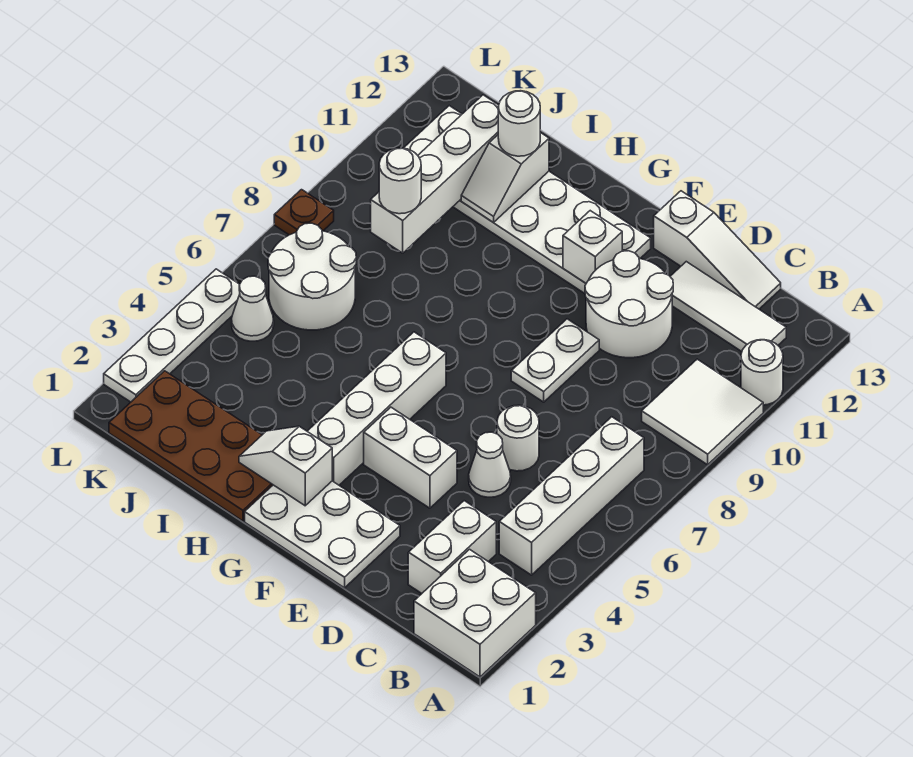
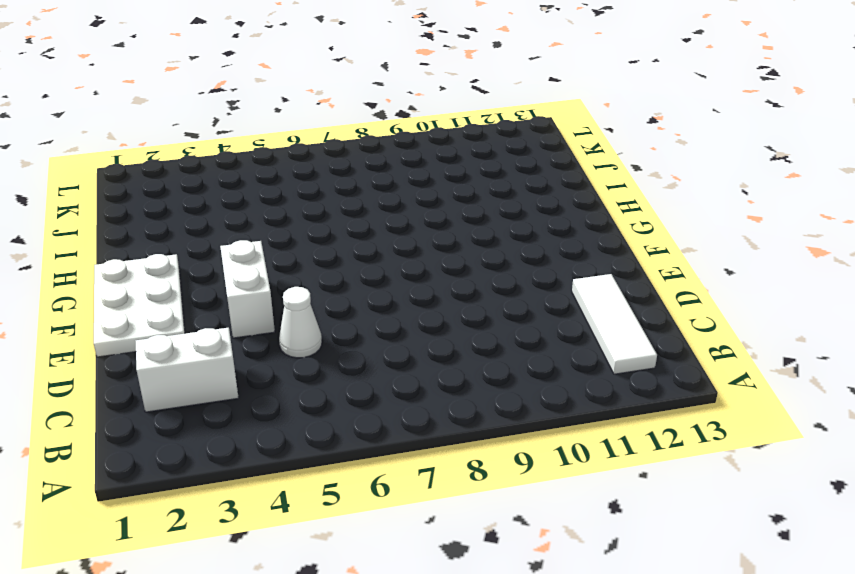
none -> white brick A1:B2 level 1
none -> white tile A9:B10 level 1
none -> white round brick A11 level 1

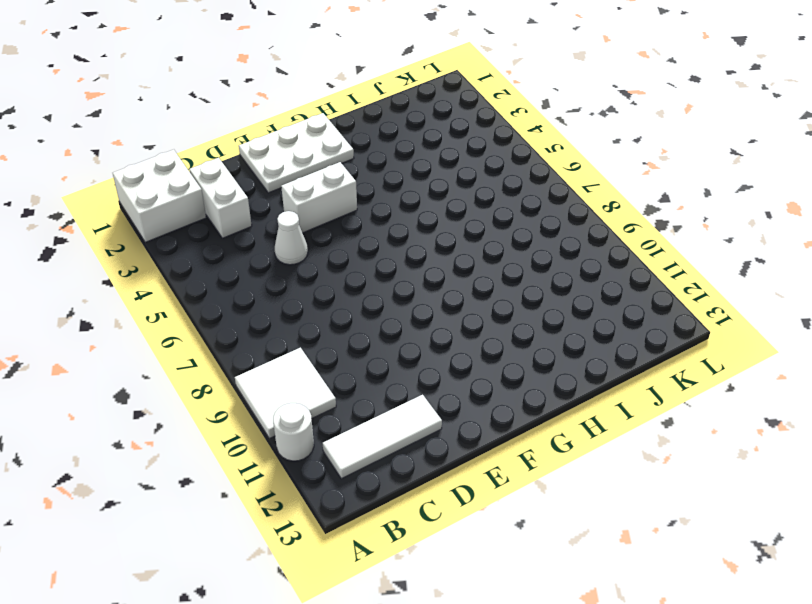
none -> white brick B4:B7 level 1
none -> white slope C13:E13 level 1 top E
none -> white round brick D6 level 1

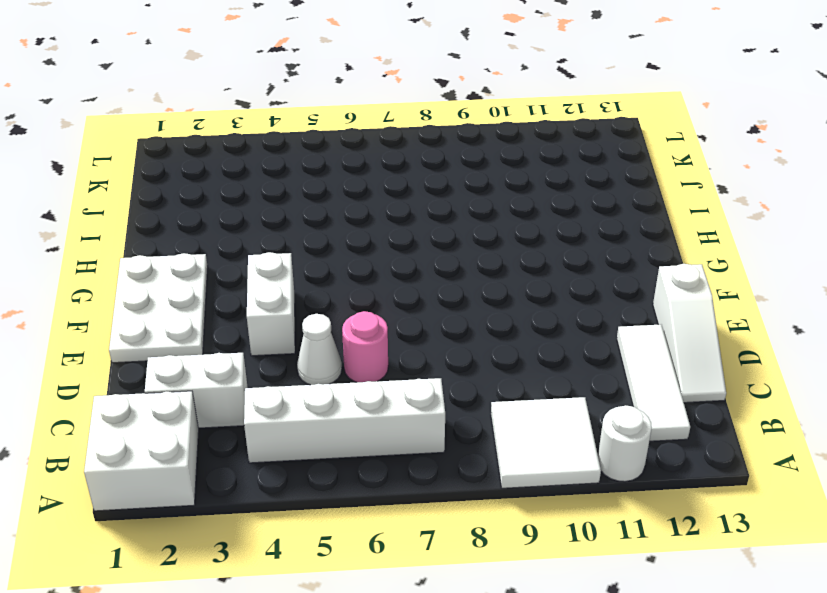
pink round brick D6 level 1 -> white round brick D6 level 1
none -> white round brick D10:E11 level 1
none -> white plate E8:E9 level 1
none -> white plate F11:K12 level 1

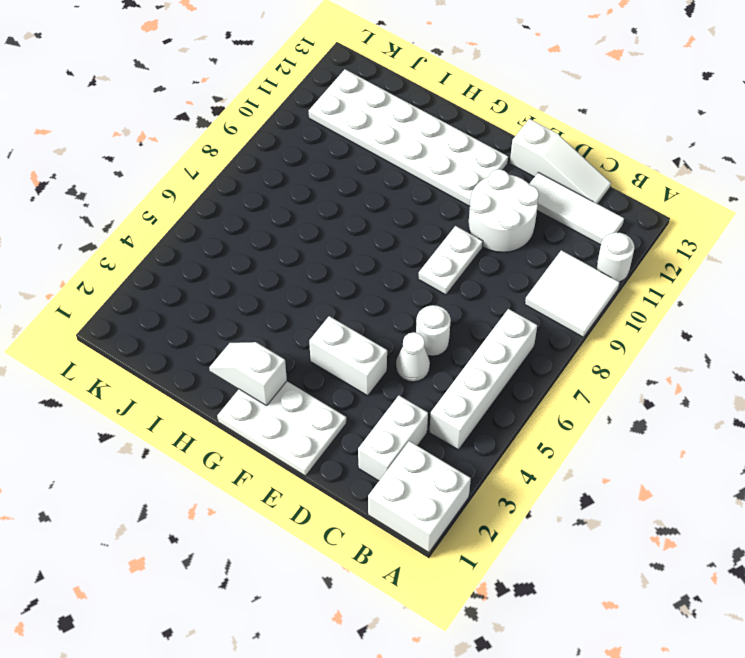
none -> white brick G3:G6 level 1
none -> brown plate H1:K2 level 1
none -> white round brick J6:K7 level 1

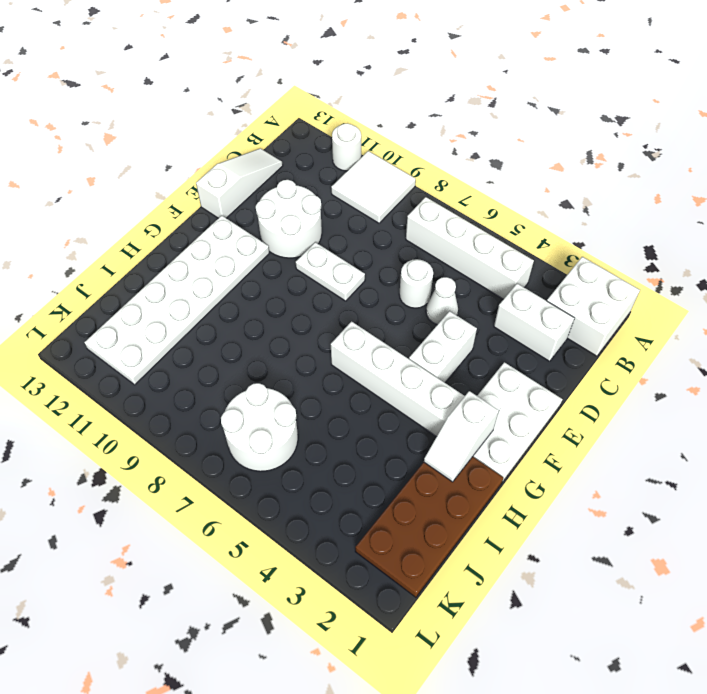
none -> white tile B12:D12 level 1
none -> white cone K5 level 1
none -> white plate L2:L5 level 1

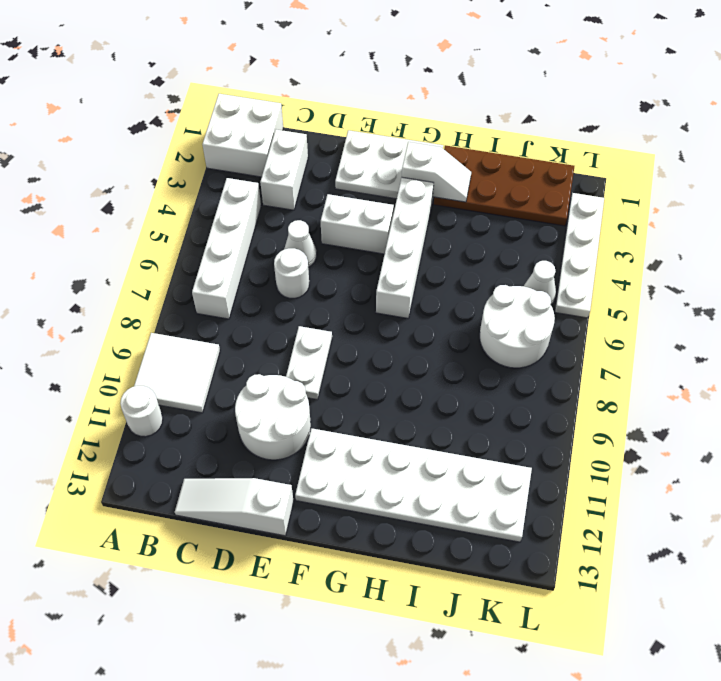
none -> white tile B12:D12 level 1
none -> brown plate L8 level 1
none -> white brick F11 level 2

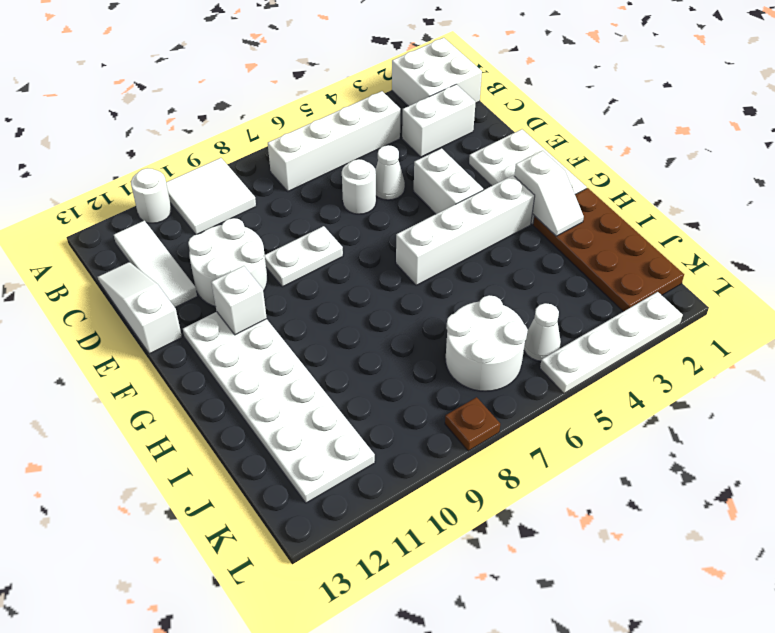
none -> white slope I11:I12 level 2 top 12
none -> white brick J9:J12 level 2
none -> white round brick I12 level 3

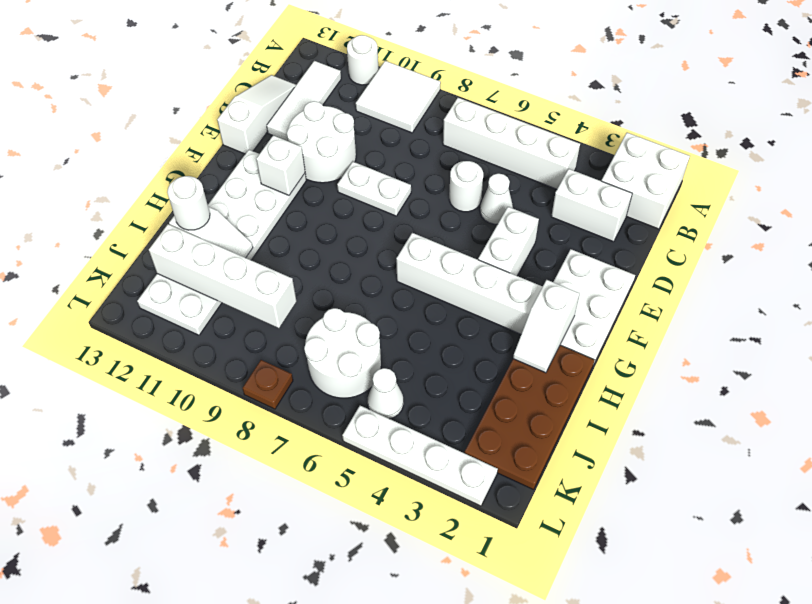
none -> white round brick J9 level 3

